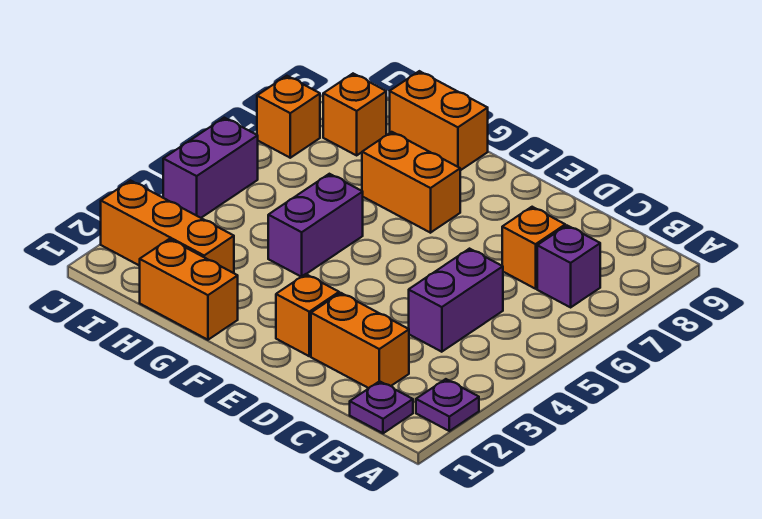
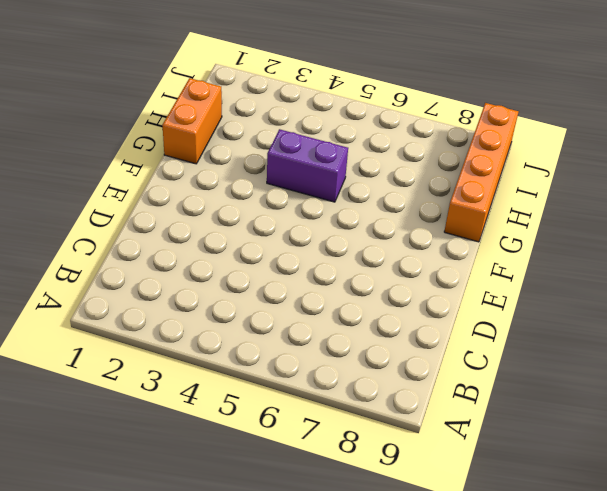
orange brick G9:J9 level 1 -> orange brick G9:H9 level 1
none -> purple plate A2 level 1
none -> purple plate B1 level 1
none -> purple brick B7 level 1

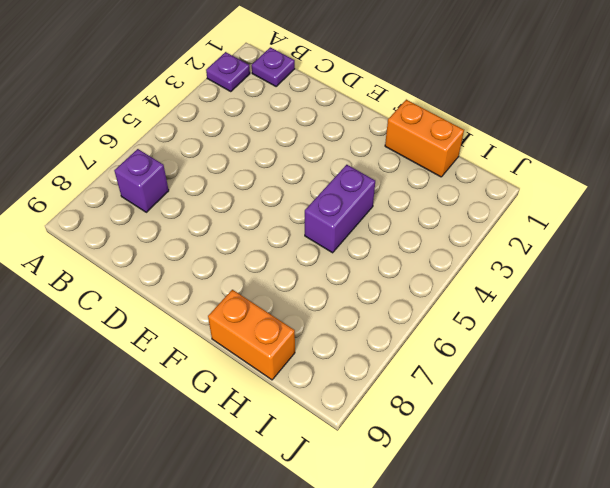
none -> orange brick C2:D2 level 1
none -> purple brick C4:C5 level 1
none -> orange brick C7 level 1

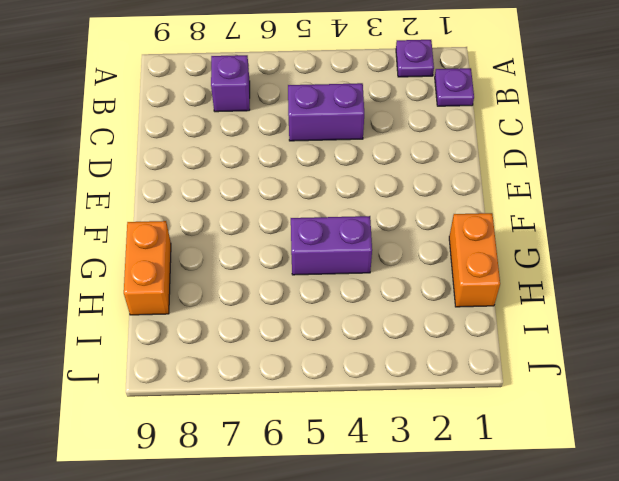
none -> orange brick C2:D2 level 1
none -> orange brick C7 level 1
none -> orange brick E2 level 1

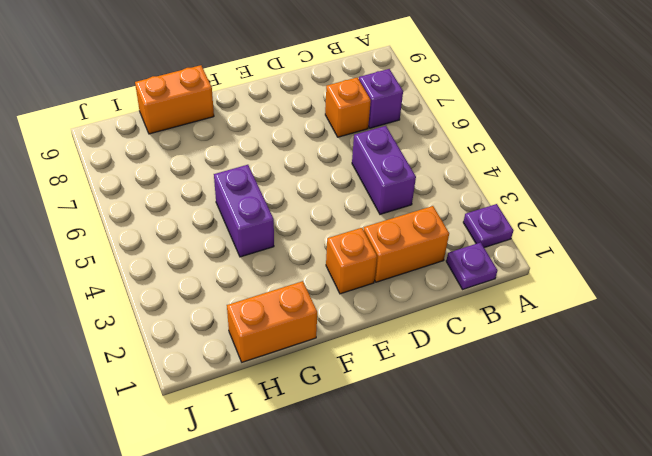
none -> orange brick F7:G7 level 1
none -> orange brick H2:J2 level 1
none -> orange brick I8 level 1

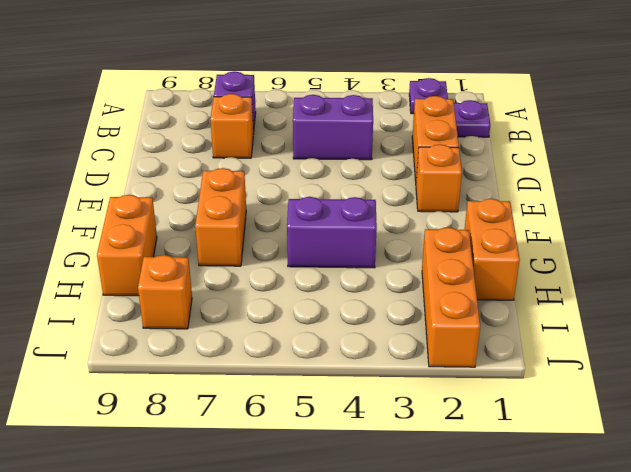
none -> purple brick J4:J5 level 1
none -> orange brick J7 level 1

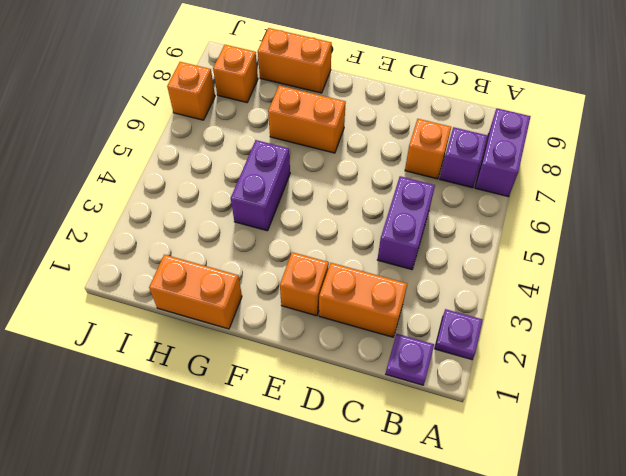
purple brick A7:A8 level 1 -> purple brick J4:J5 level 1
none -> orange brick H2:J2 level 1

